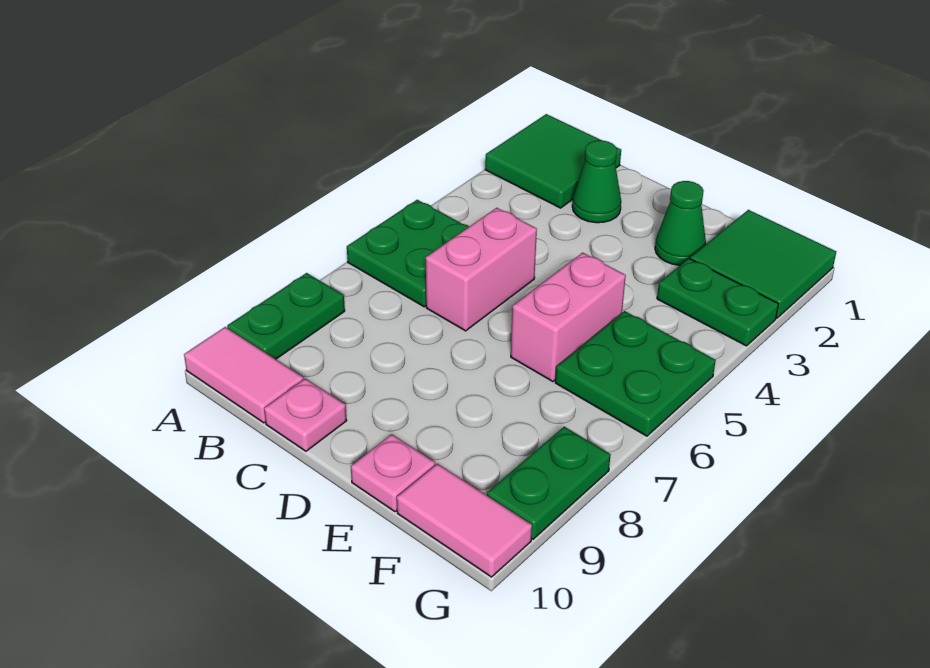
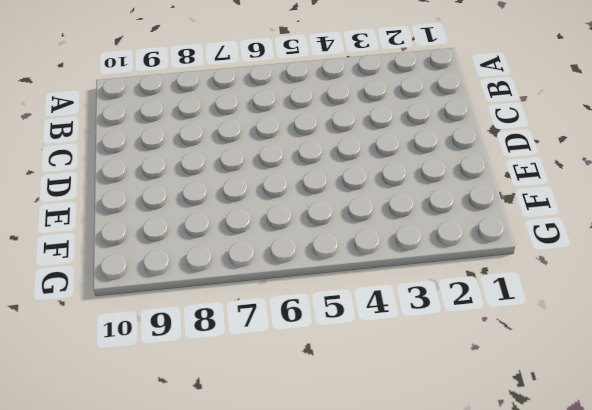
none -> green tile A1:B2 level 1
none -> green plate A5:B6 level 1
none -> green plate A8:A9 level 1

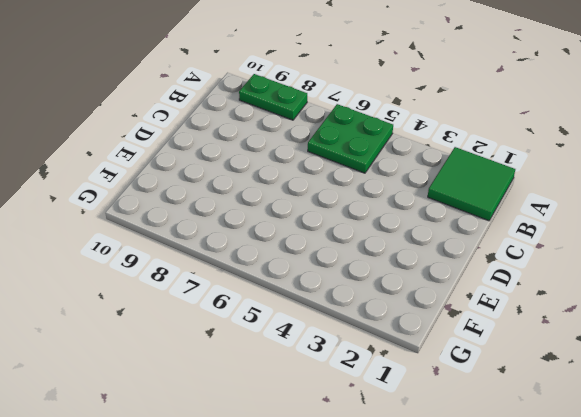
none -> pink tile A10:B10 level 1
none -> green cone C2 level 1
none -> pink brick C5:C6 level 1

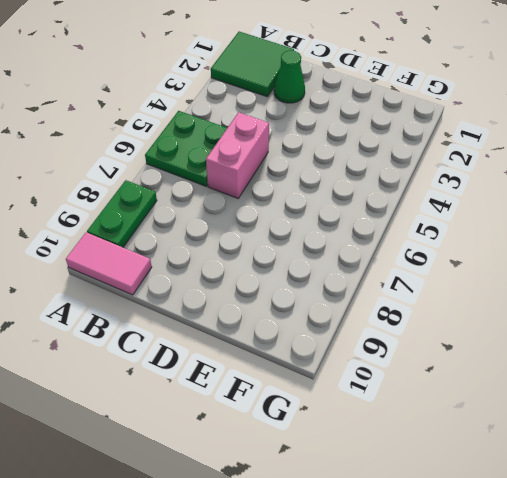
none -> pink plate C10 level 1
none -> green cone E2 level 1
none -> pink brick E5:E6 level 1

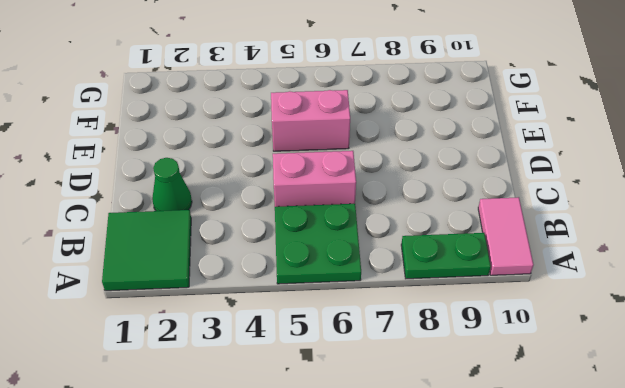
none -> pink plate C10 level 1
none -> green cone E2 level 1
none -> pink plate E10 level 1

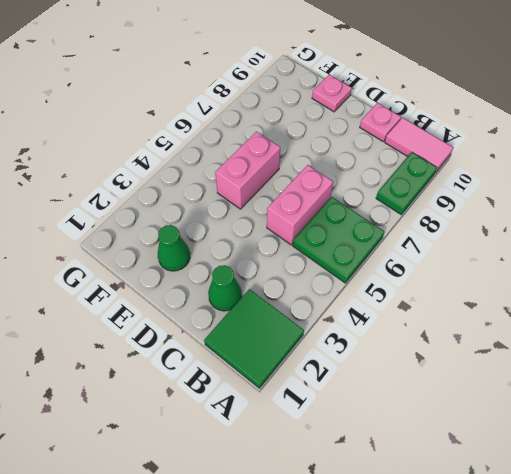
none -> green tile F1:G2 level 1
none -> green plate F3:G3 level 1
none -> green plate F5:G6 level 1

